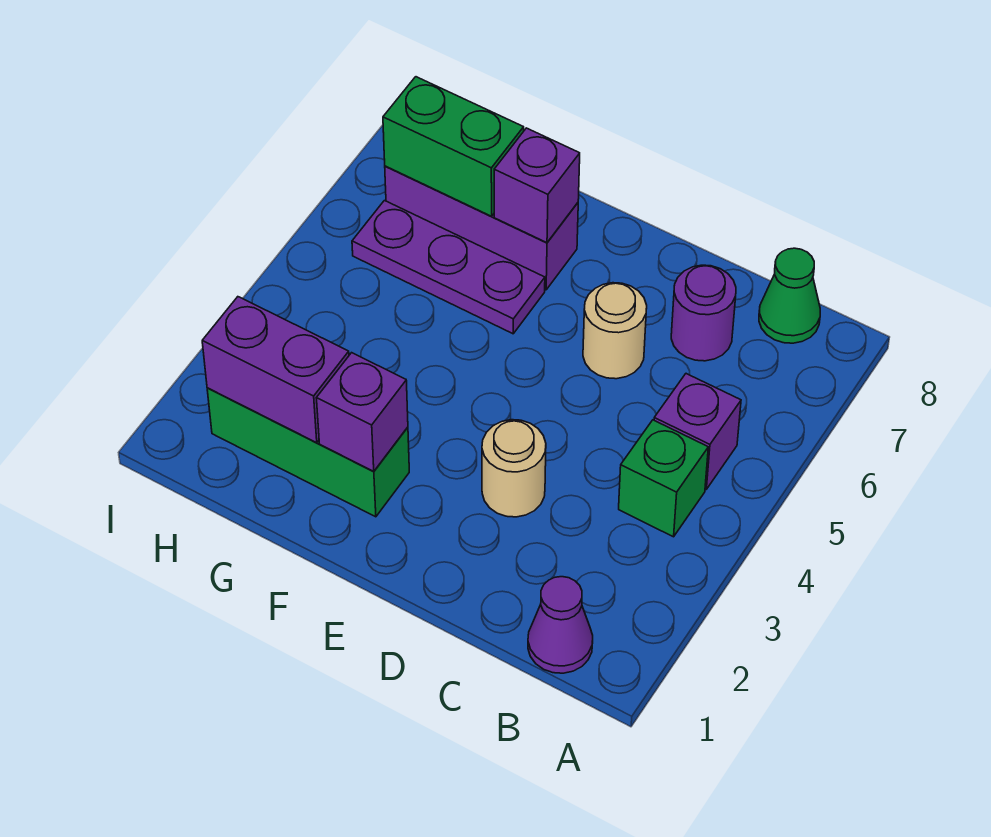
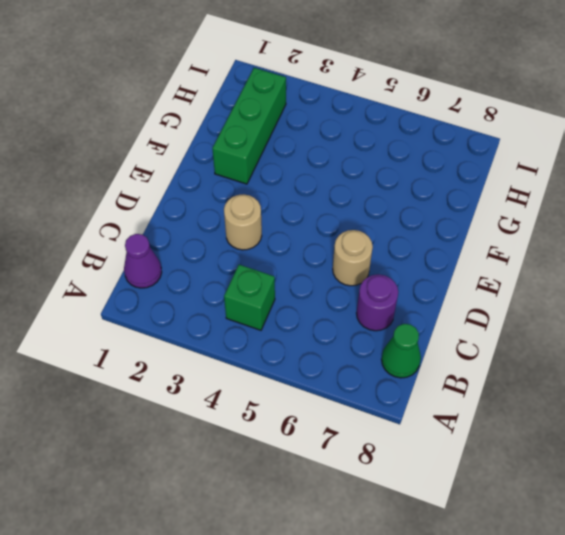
none -> purple brick B5 level 1
none -> purple plate F6:H6 level 1
none -> purple brick F7:H7 level 1

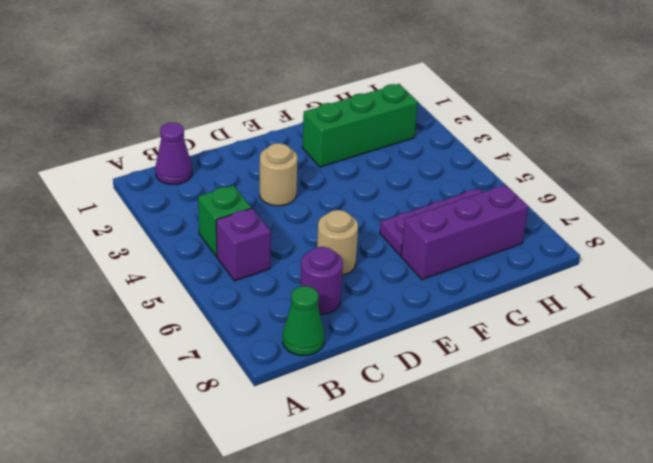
none -> purple brick F2 level 2
none -> purple brick F7 level 2
none -> purple brick G2:H2 level 2

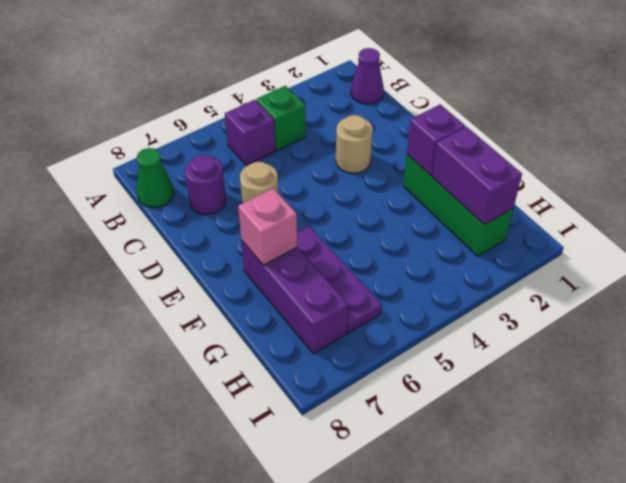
pink brick F7 level 2 -> purple brick F7 level 2
none -> green brick G7:H7 level 2

